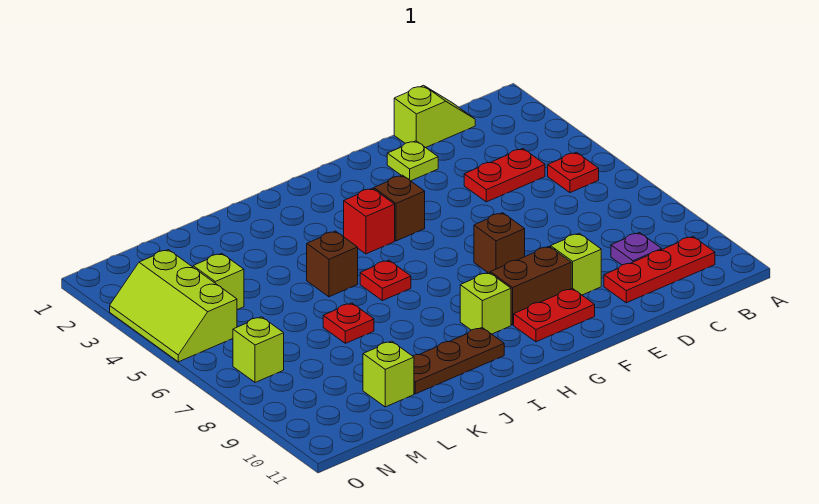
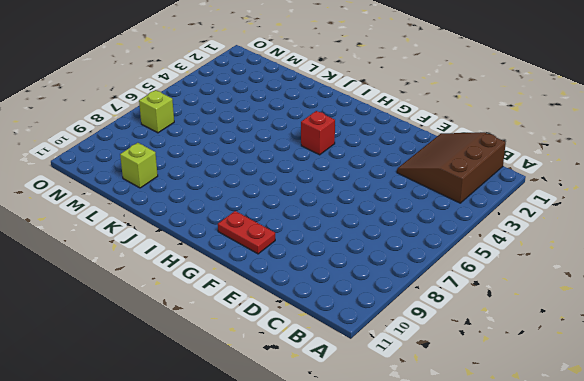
brown slope B1:D3 level 1 top B -> lime slope C1:D1 level 1 top D
none -> red plate B5 level 1
none -> red plate B10:D10 level 1
none -> red plate C4:D4 level 1

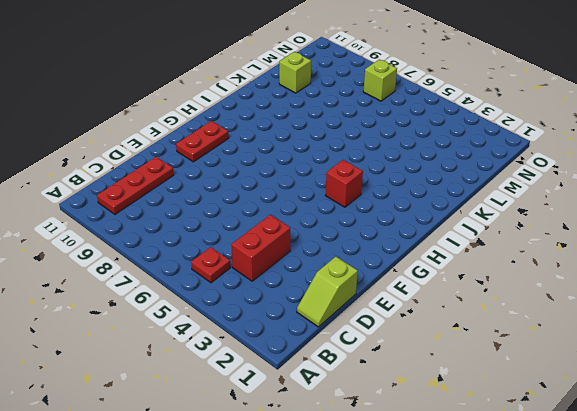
red brick C4:D4 level 1 -> red plate C4:D4 level 1
none -> purple plate C9 level 1
none -> lime plate E2 level 1
none -> lime brick E9 level 1

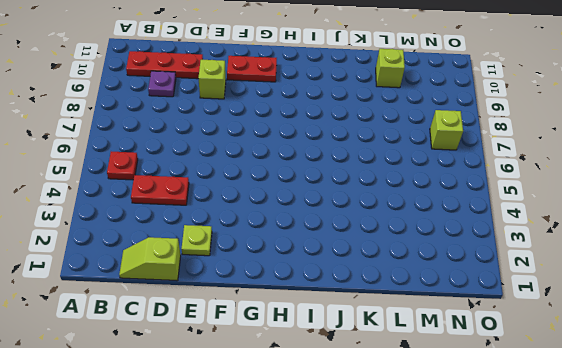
none -> brown brick F7 level 1
none -> brown brick F9:G9 level 1
none -> brown brick G4 level 1

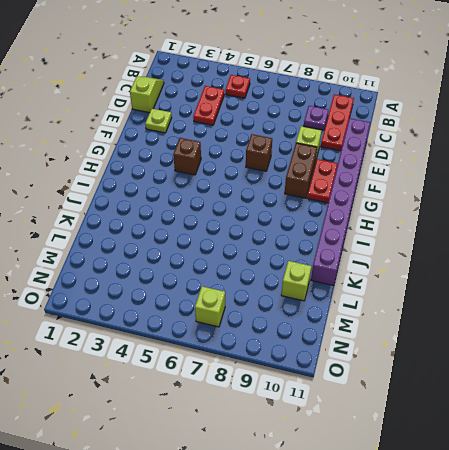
purple brick D11:K11 level 1 -> none
none -> red brick H4 level 1
none -> lime brick H9 level 1
none -> red plate I6 level 1

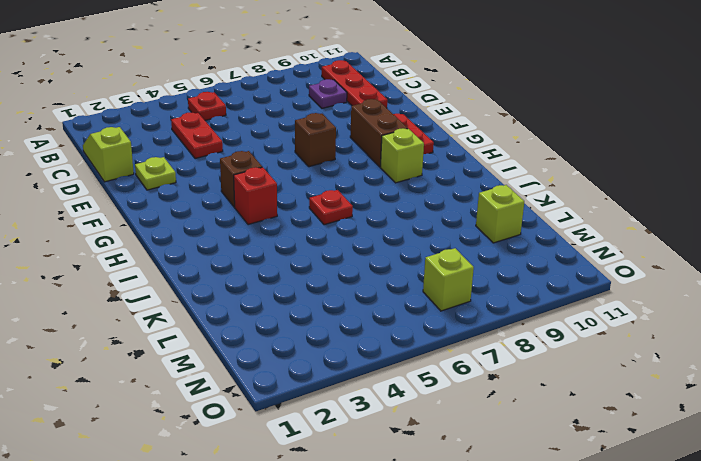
none -> lime brick E9 level 1
none -> brown plate I10:K10 level 1
none -> brown brick J5 level 1

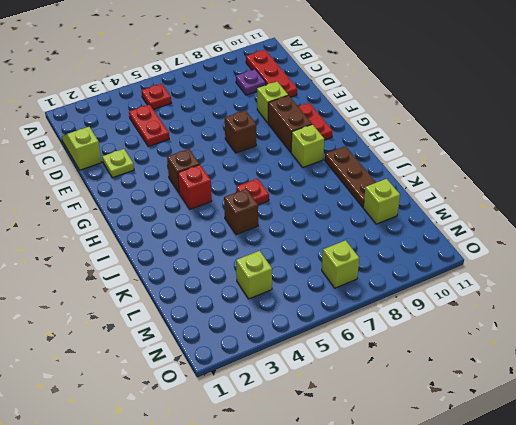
none -> red plate K7 level 1
none -> lime slope N3:O5 level 1 top N

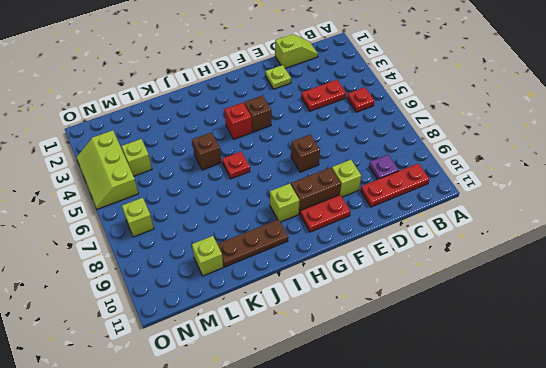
none -> red plate K7 level 1

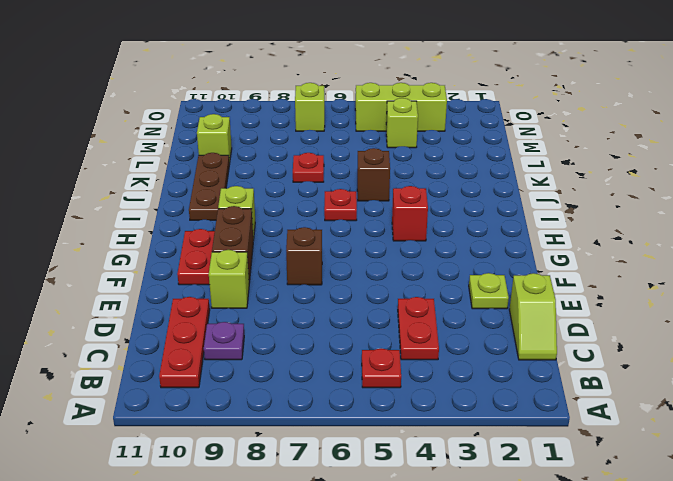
none -> brown brick G4 level 1

